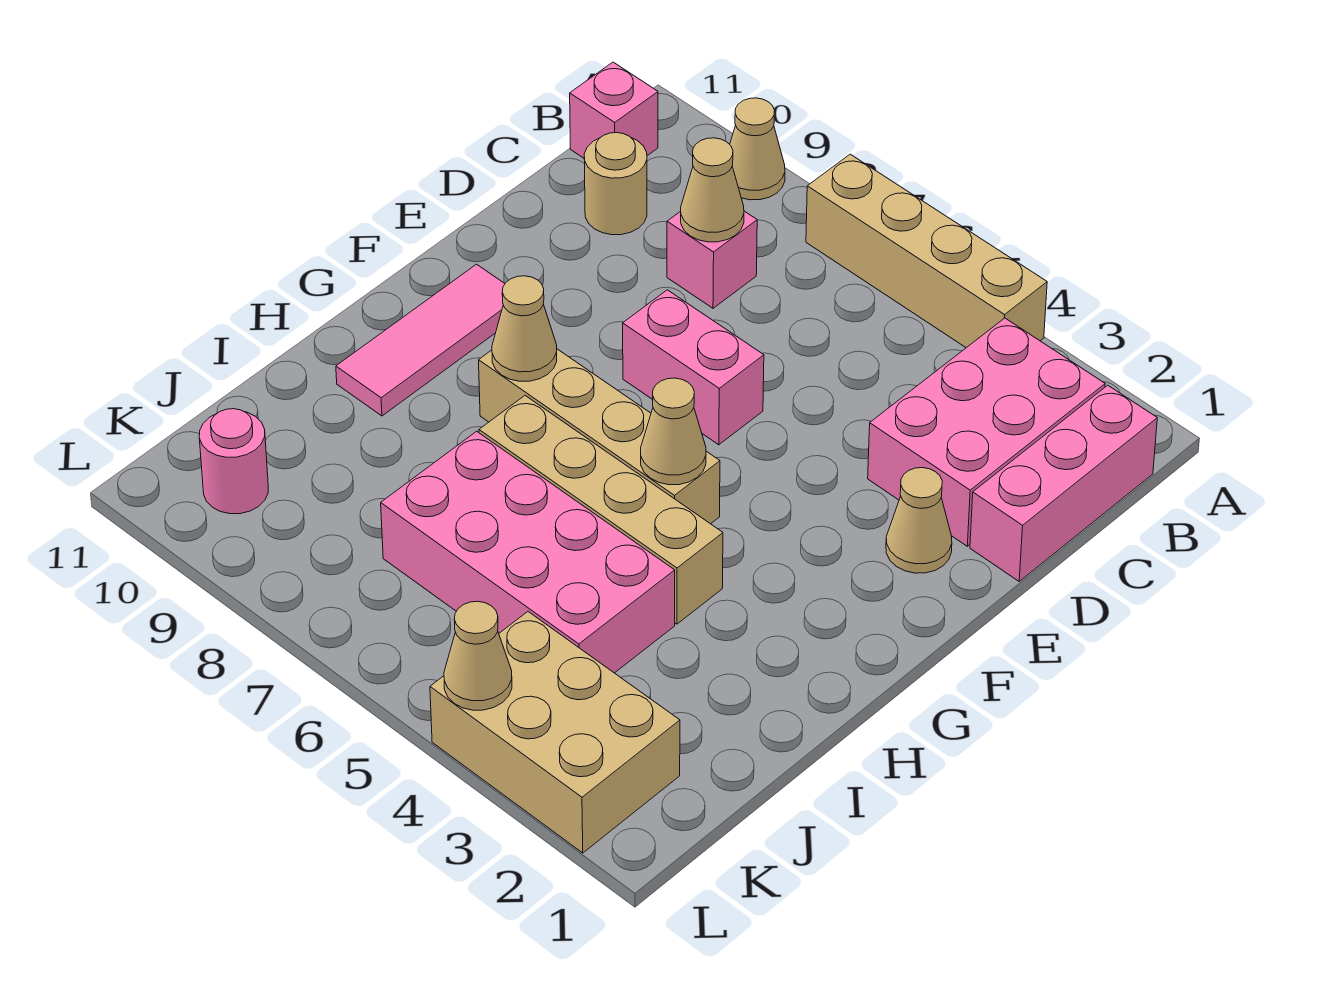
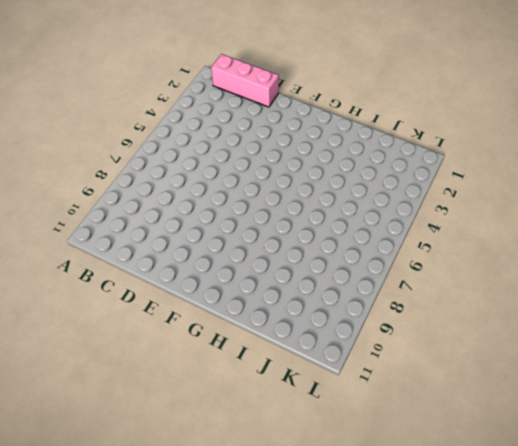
none -> tan brick A4:A7 level 1
none -> tan cone A9 level 1
none -> pink brick B2:D3 level 1

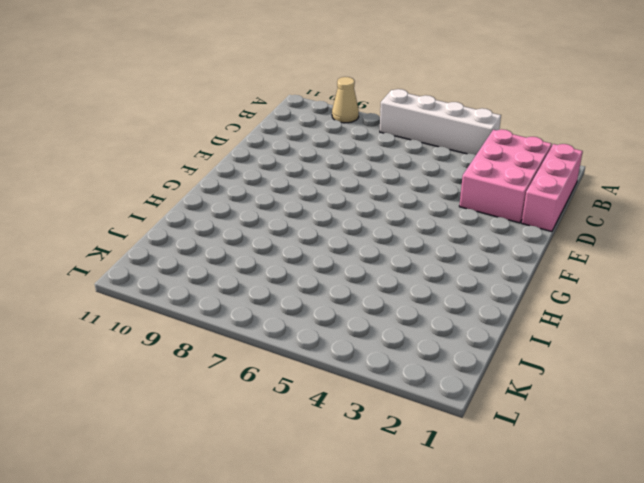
white brick A4:A7 level 1 -> tan brick A4:A7 level 1
none -> pink brick B11 level 1
none -> pink brick C8 level 1
none -> tan round brick C10 level 1

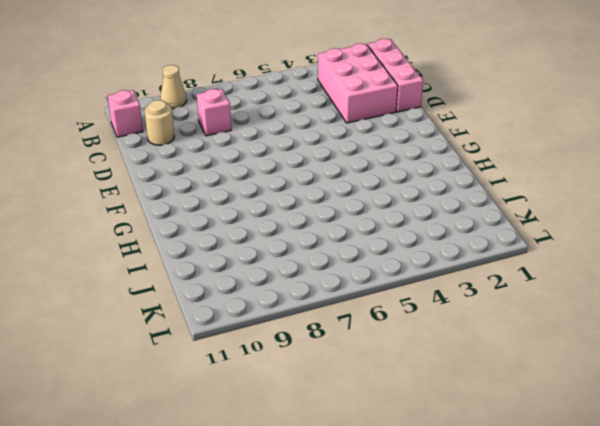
none -> tan brick A4:A7 level 1
none -> tan cone E2 level 1
none -> pink brick E6:E7 level 1

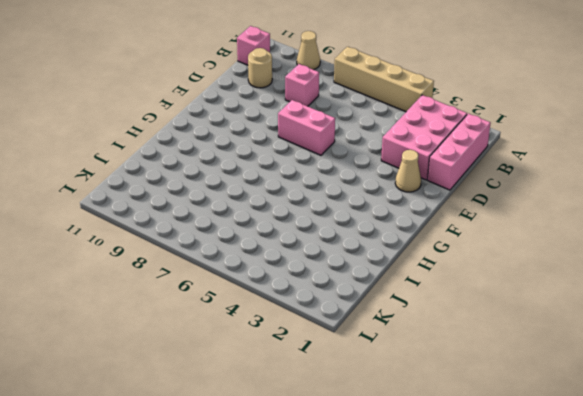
none -> pink tile F10:H10 level 1
none -> tan brick G5:G8 level 1
none -> tan brick H4:H7 level 1

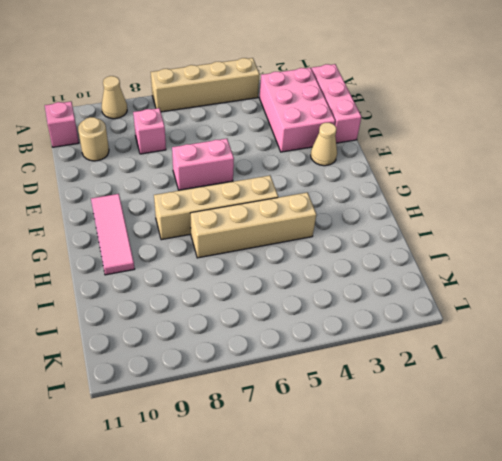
none -> pink brick I4:J7 level 1
none -> tan brick K2:L4 level 1
none -> pink round brick K10 level 1

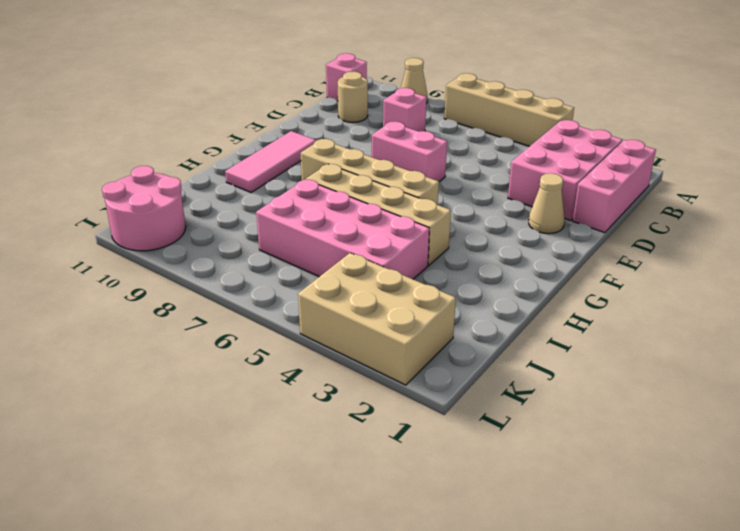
pink round brick K10:L11 level 1 -> pink round brick K10 level 1
none -> tan cone C8 level 2
none -> tan cone G5 level 2
none -> tan cone G8 level 2

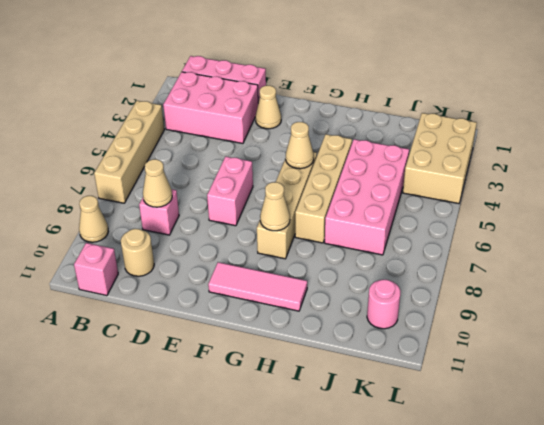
none -> tan cone L4 level 2

